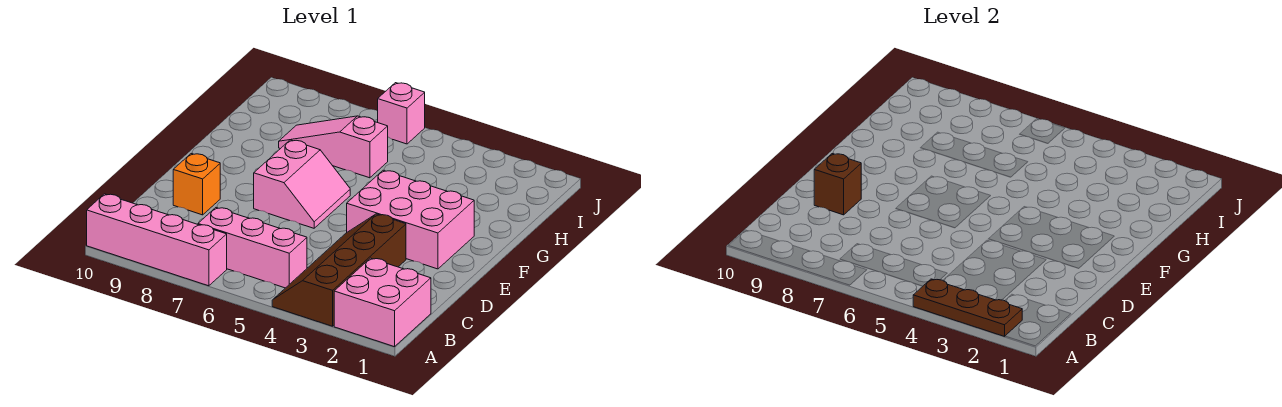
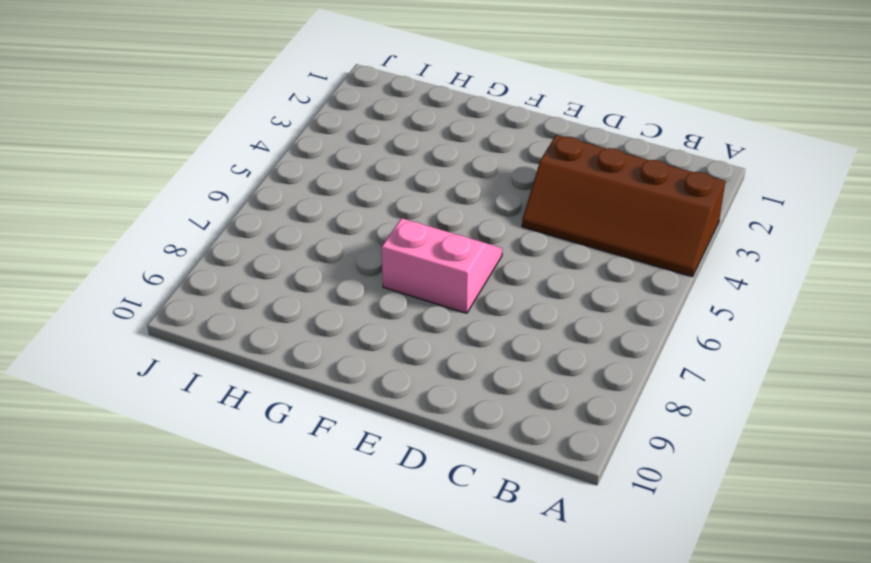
none -> pink brick A1:B2 level 1
none -> pink brick A7:A10 level 1

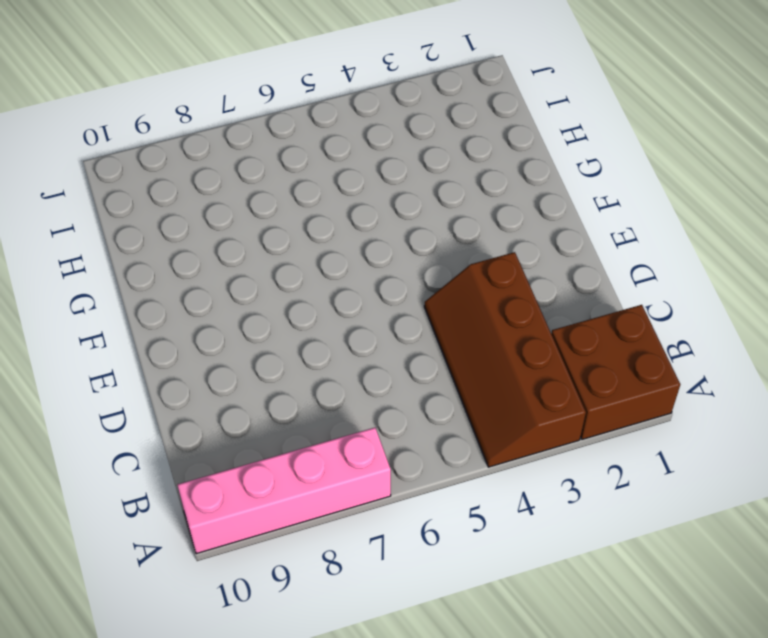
brown brick A1:B2 level 1 -> pink brick A1:B2 level 1
none -> pink brick B5:B7 level 1
none -> orange brick D9 level 1

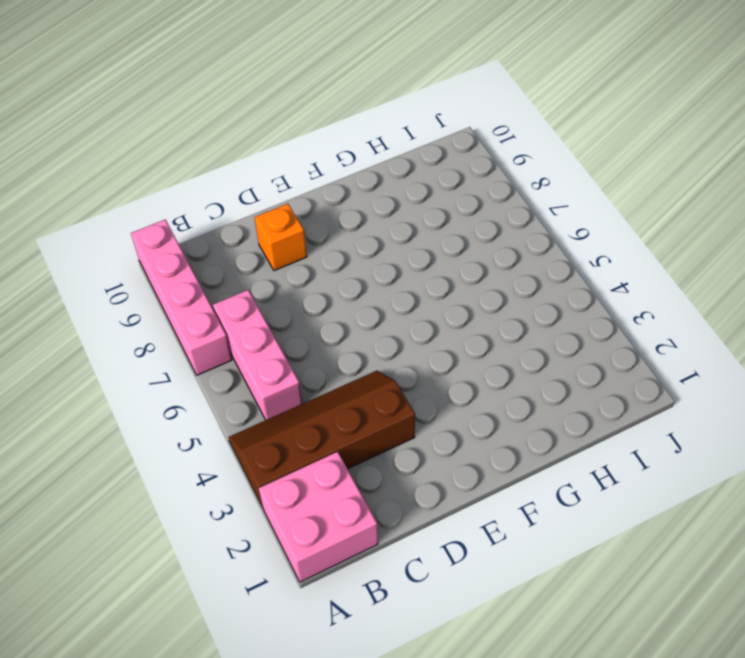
none -> pink brick E2:F4 level 1
none -> pink slope E6:F7 level 1 top 7

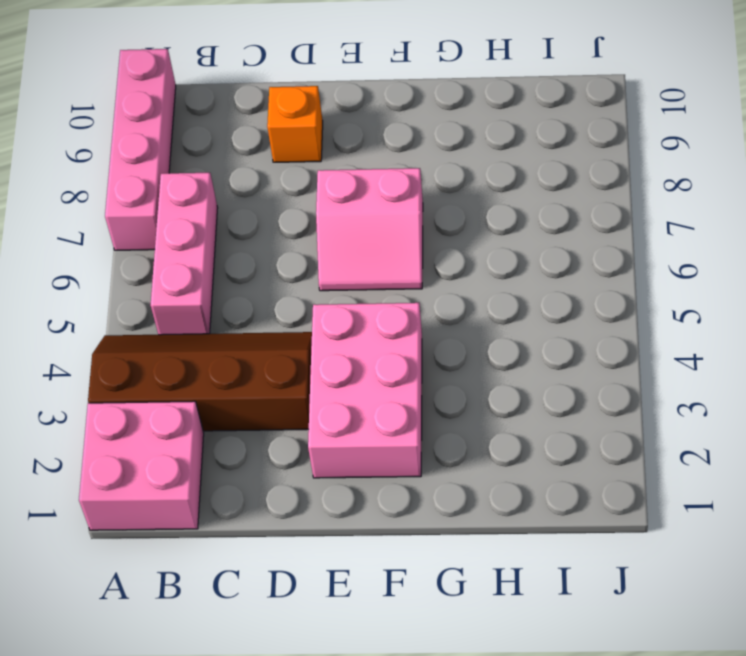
none -> pink slope H6:H8 level 1 top 6
none -> pink brick J6 level 1

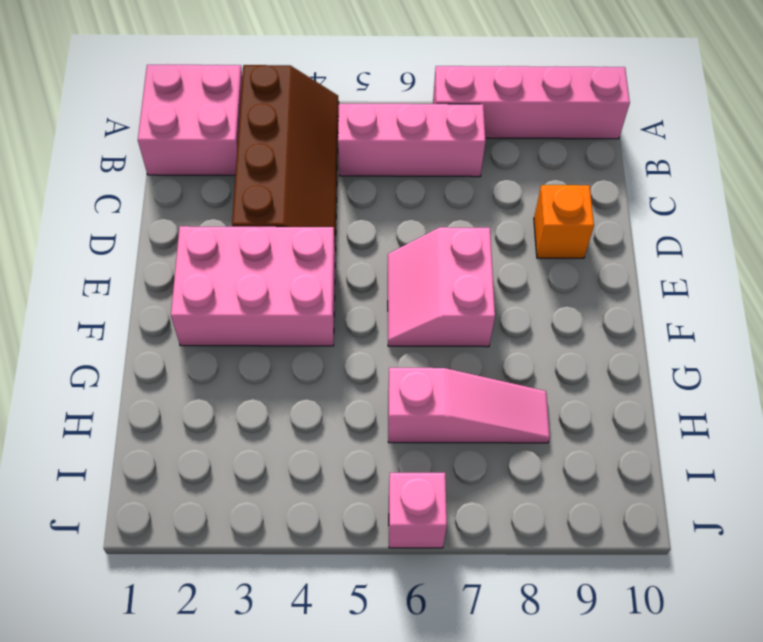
none -> brown plate A2:A4 level 2
none -> brown brick D9 level 2

